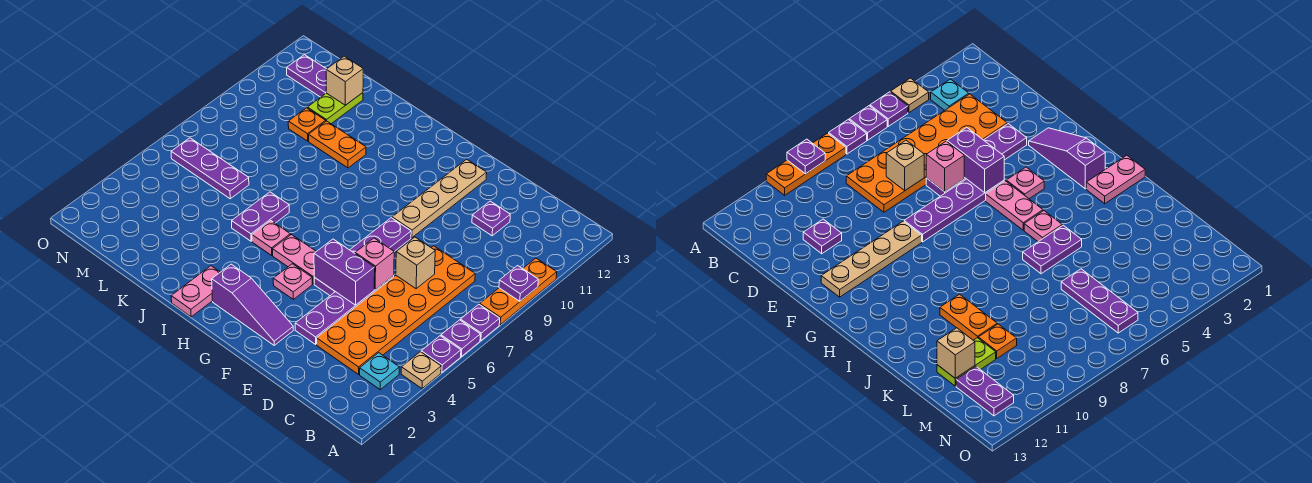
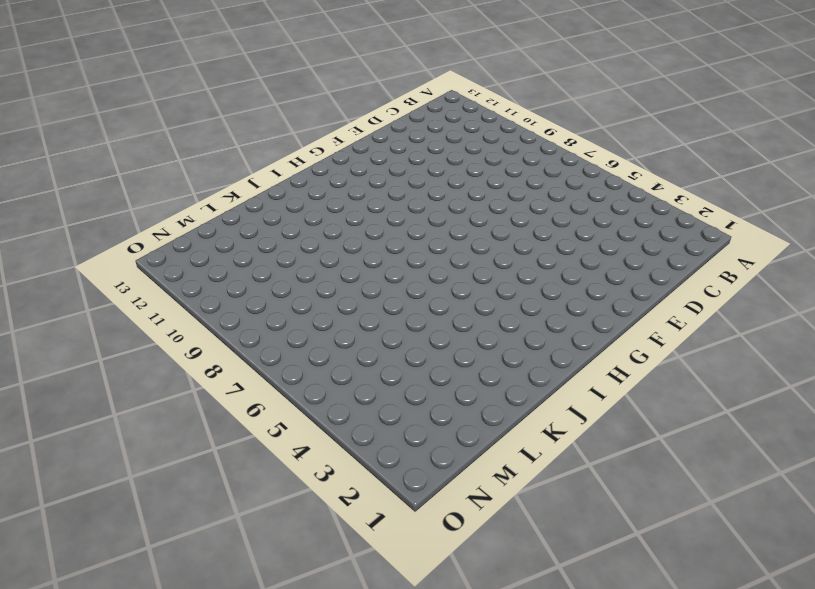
none -> tan plate A4 level 1
none -> purple plate A5 level 1
none -> purple plate A6 level 1

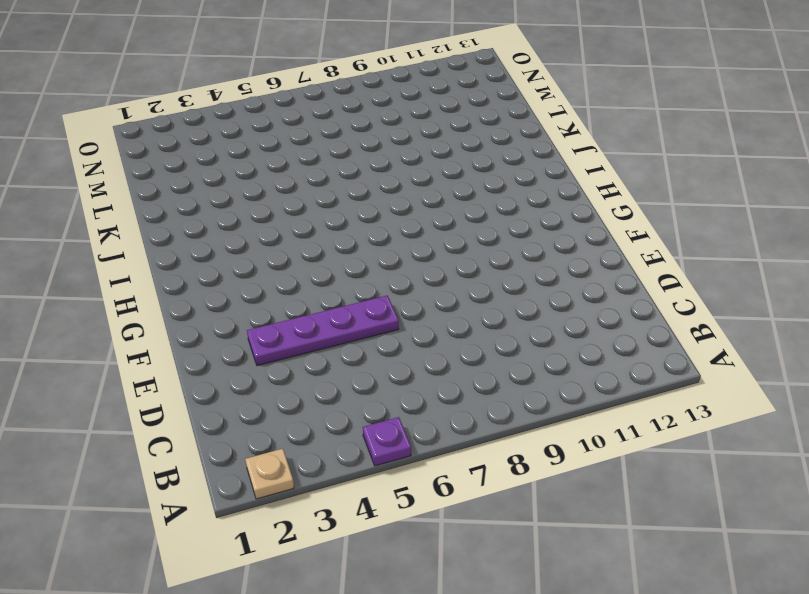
tan plate A2 level 1 -> tan plate A4 level 1
none -> purple plate A6 level 1
none -> purple plate A7 level 1
none -> orange plate A8:A10 level 1

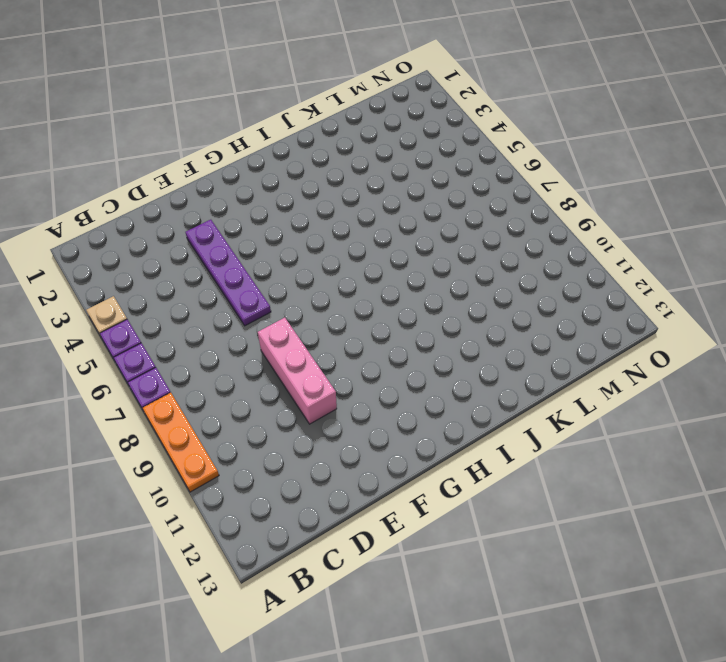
pink brick E8:E10 level 1 -> none
none -> cyan plate B3 level 1
none -> orange plate C3:D8 level 1
none -> purple plate D11 level 1

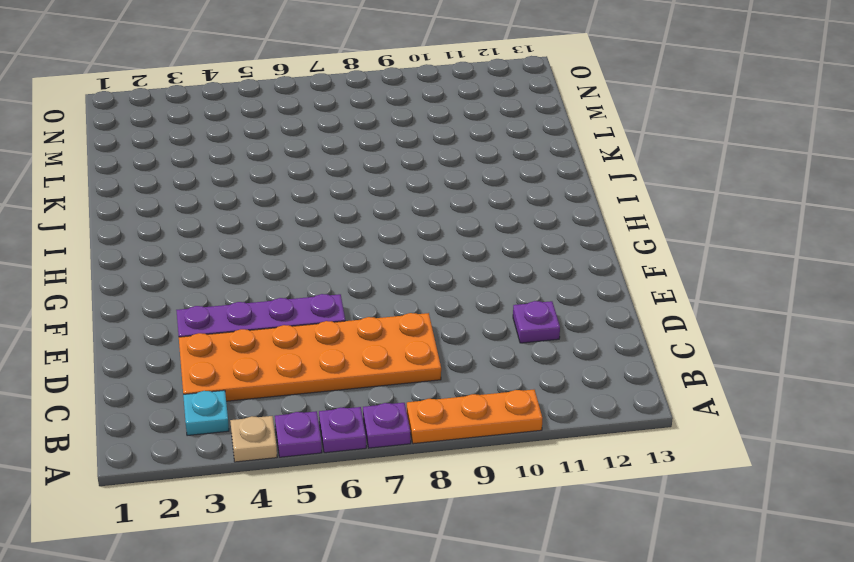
none -> purple slope F2:H2 level 1 top H
none -> purple plate F5:F8 level 1
none -> tan plate F9:F12 level 1

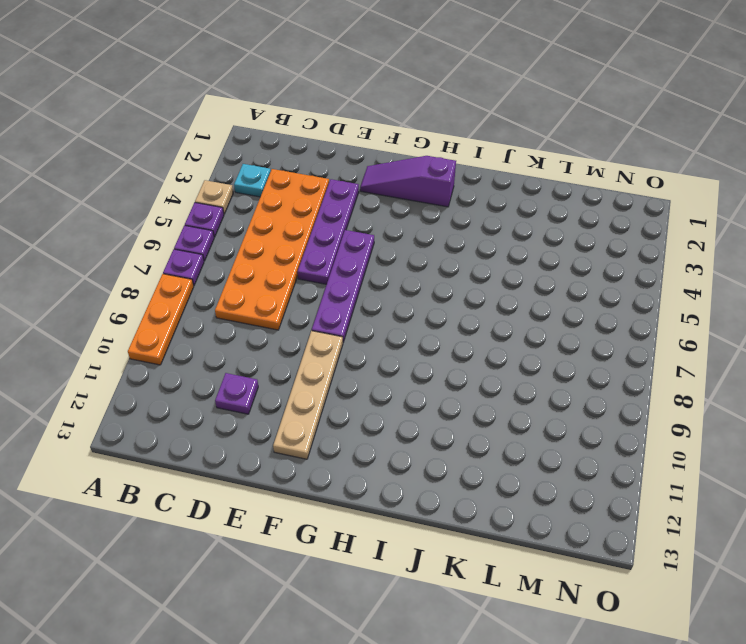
none -> pink plate G4 level 1
none -> pink plate G5:H5 level 1
none -> pink plate I1:I2 level 1

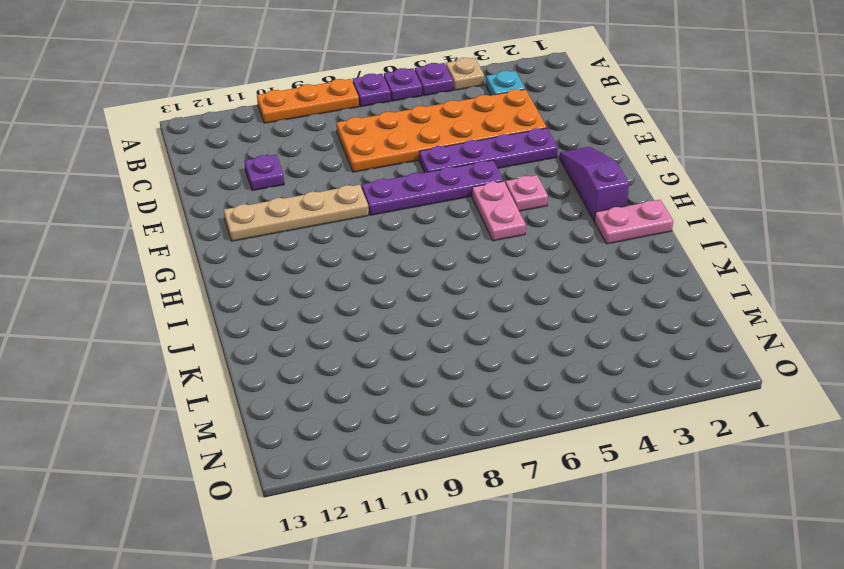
none -> pink plate I5 level 1
none -> purple plate J5:J6 level 1
none -> orange plate J10:K10 level 1

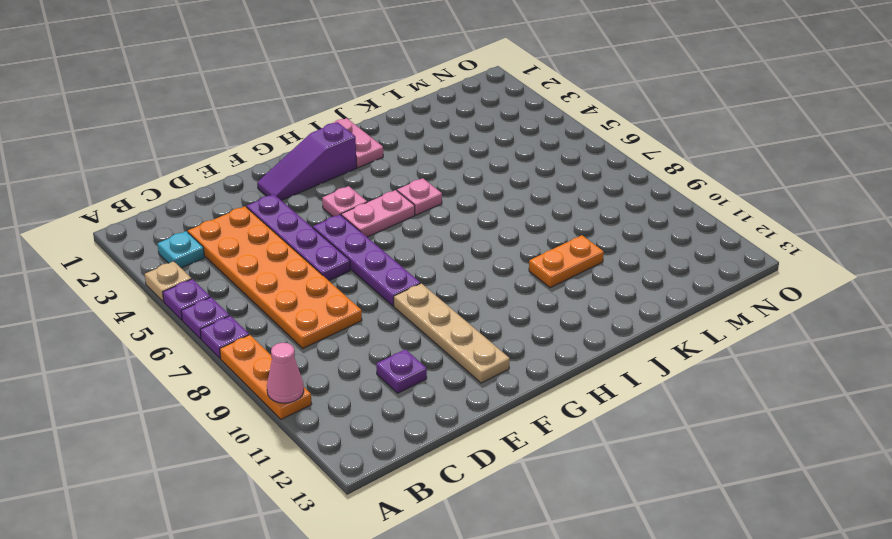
pink cone A10 level 2 -> none
none -> purple plate J5:J6 level 1
none -> purple plate L6:N6 level 1
none -> orange plate L10 level 1

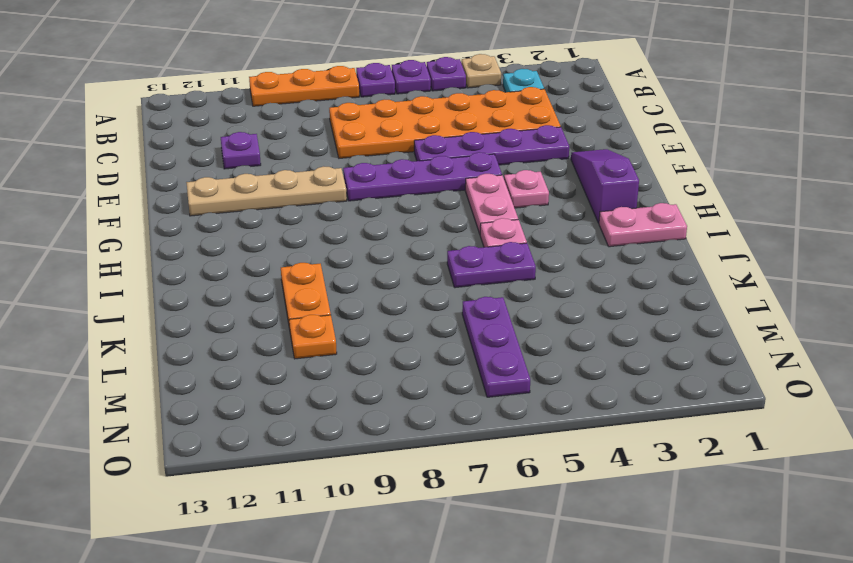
none -> lime plate L11:L12 level 1
none -> purple plate M12:N12 level 1
none -> purple plate A9 level 2

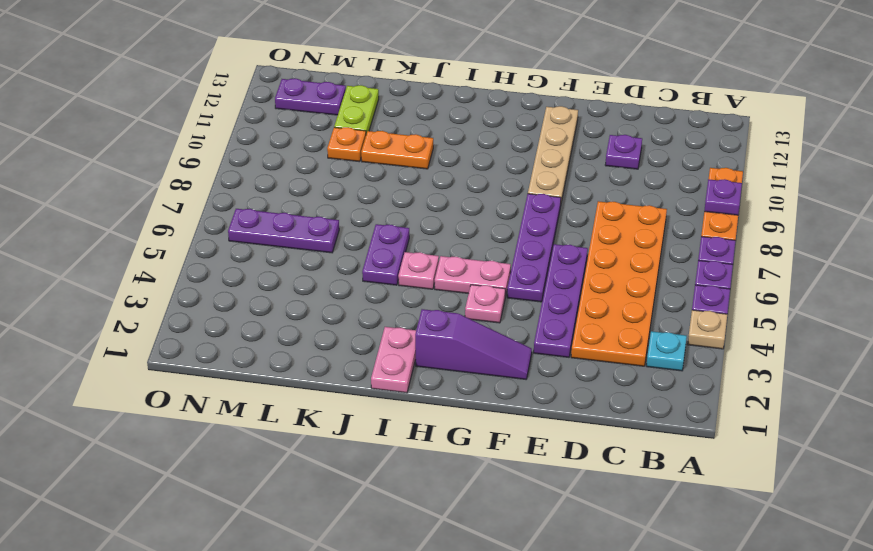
none -> tan brick D7 level 2
none -> purple brick E5:F5 level 2
none -> pink brick E6 level 2

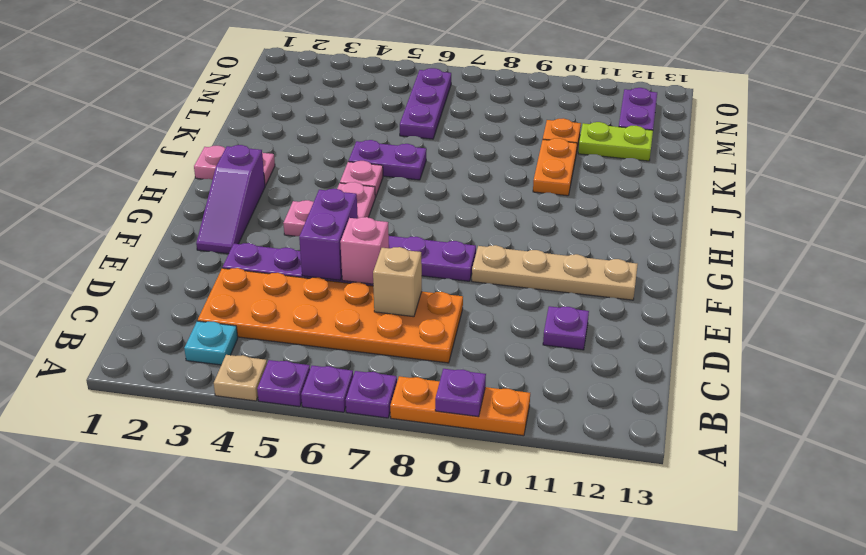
none -> tan brick L12 level 2

